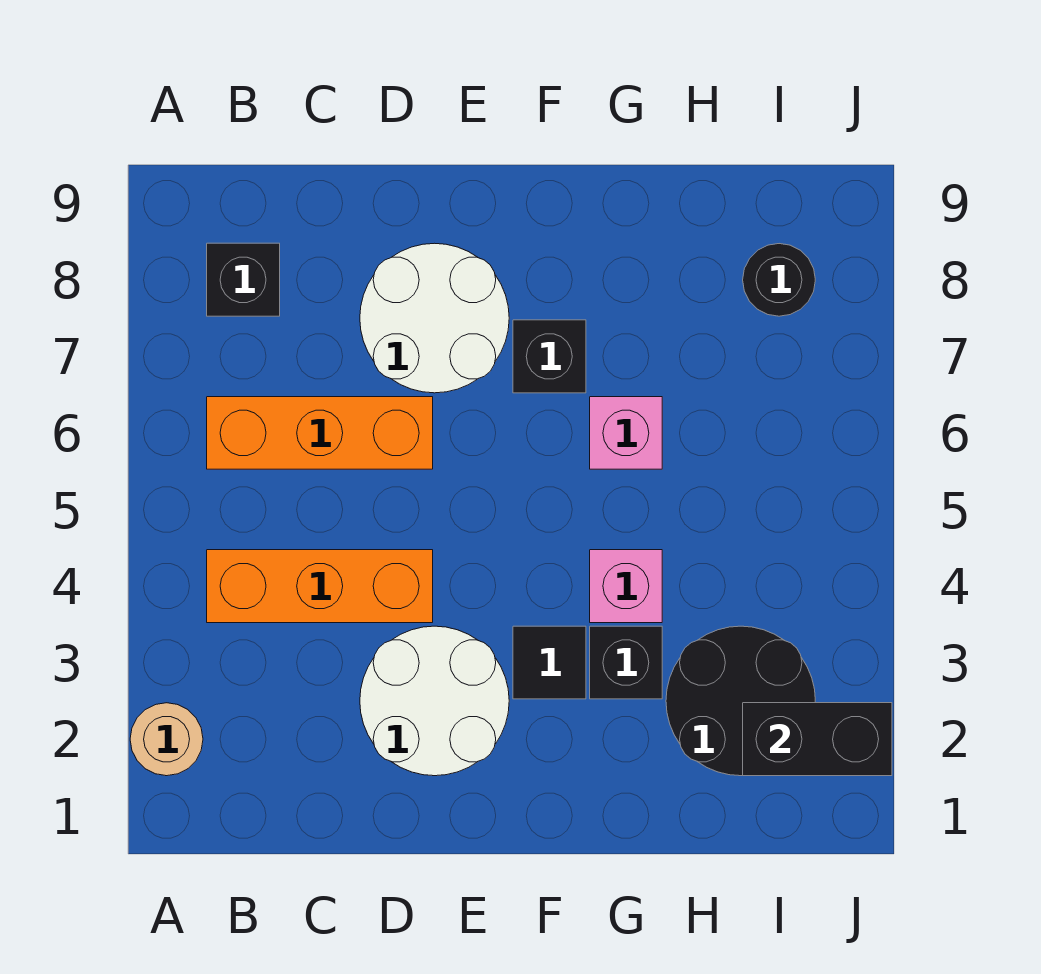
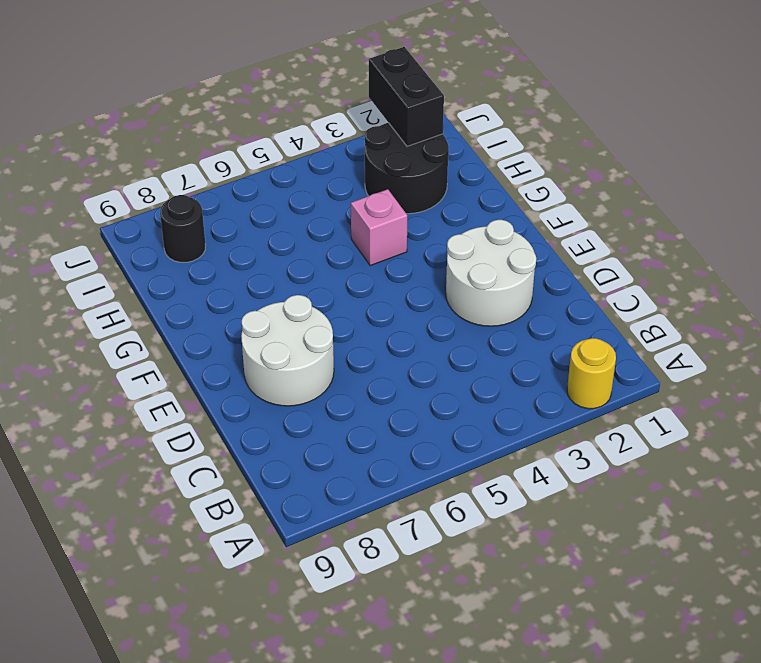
yellow round brick A2 level 1 -> tan round brick A2 level 1
none -> orange brick B4:D4 level 1
none -> orange brick B6:D6 level 1
none -> black brick B8 level 1

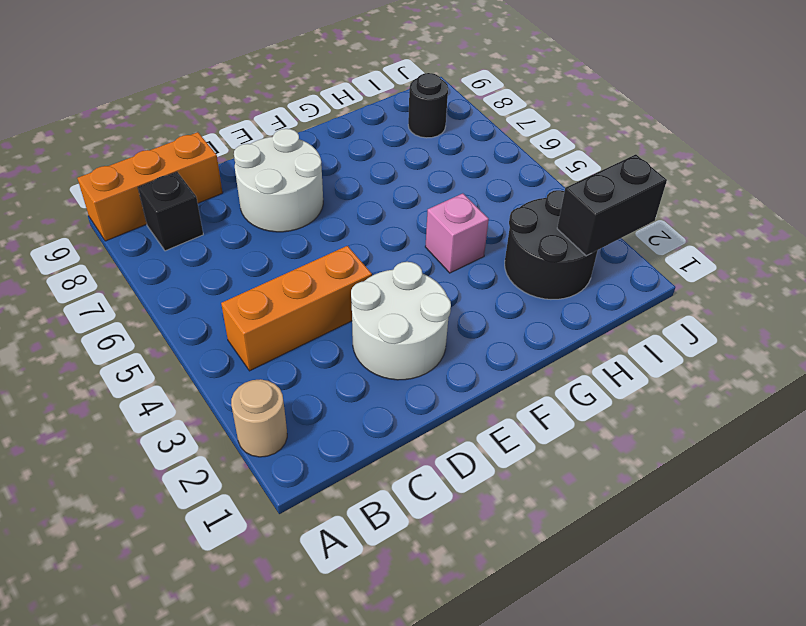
orange brick A9:C9 level 1 -> orange brick B6:D6 level 1
none -> black tile F3 level 1
none -> black brick F7 level 1
none -> black brick G3 level 1

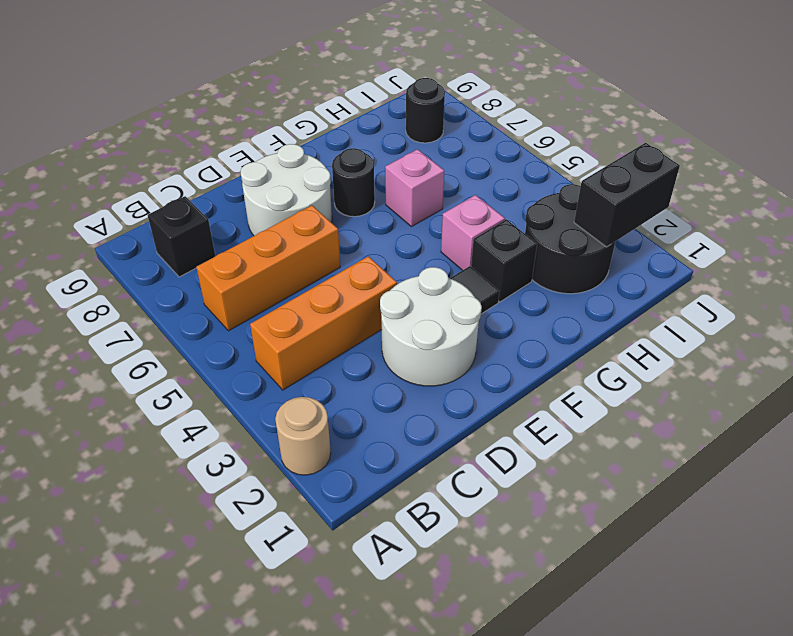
black round brick F7 level 1 -> black brick F7 level 1

